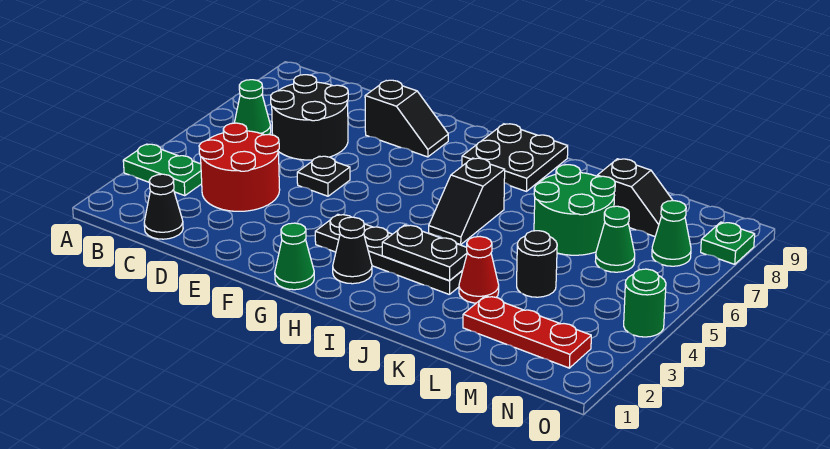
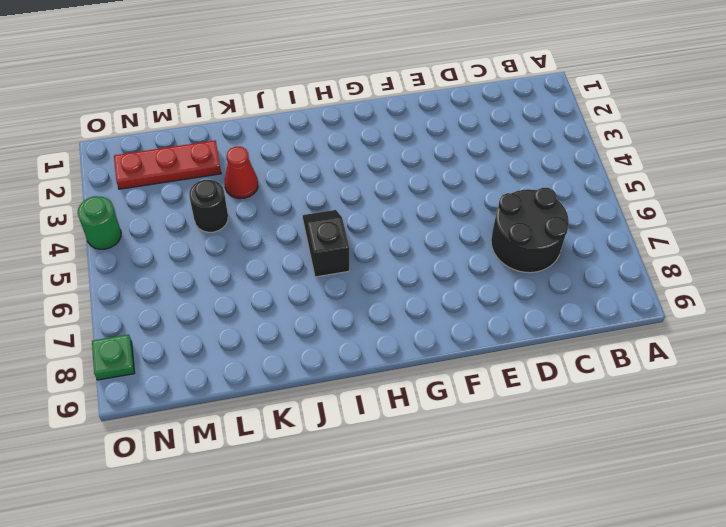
none -> green plate A3:B3 level 1
none -> green cone B6 level 1
none -> black cone C1 level 1

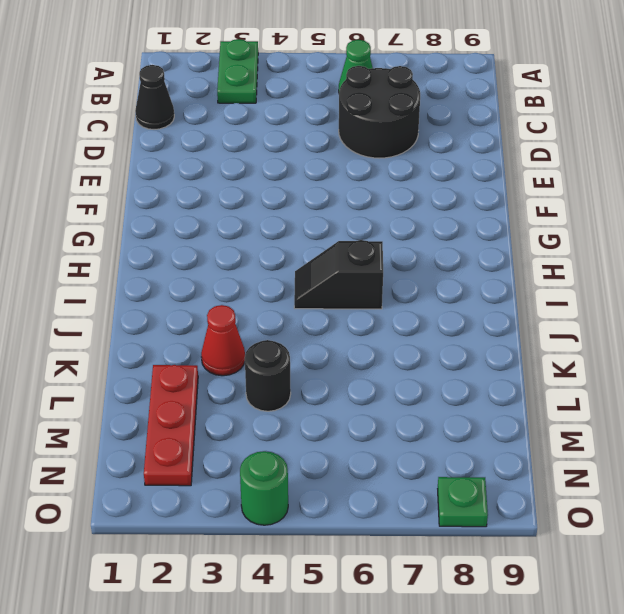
none -> red round brick C3:D4 level 1
none -> black plate E5 level 1
none -> black slope E8:F8 level 1 top E

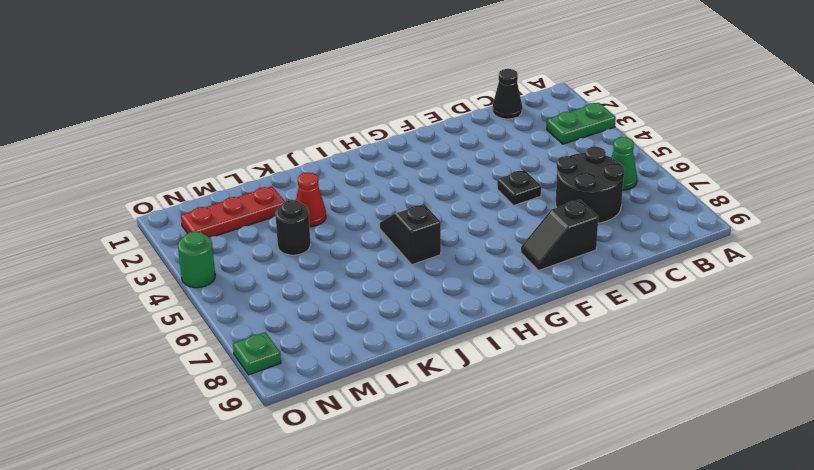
none -> red round brick C3:D4 level 1
none -> green cone G1 level 1
none -> black plate G3:J3 level 1

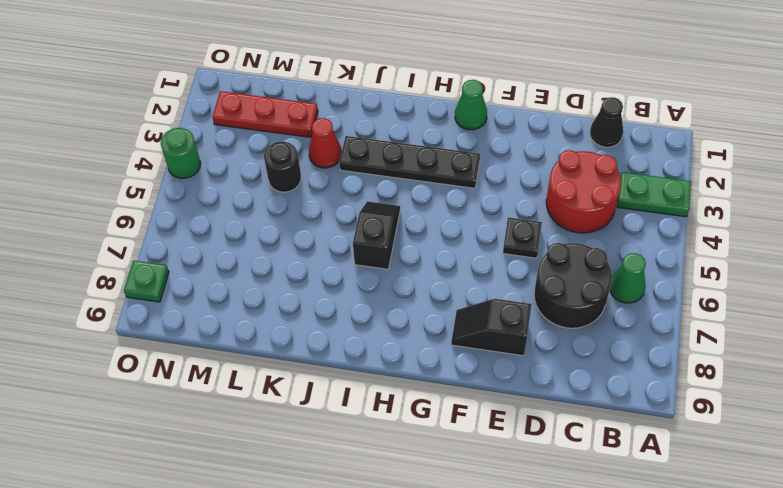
none -> black cone H2 level 1
none -> black plate H8:I9 level 1
none -> green round brick K6:L7 level 1

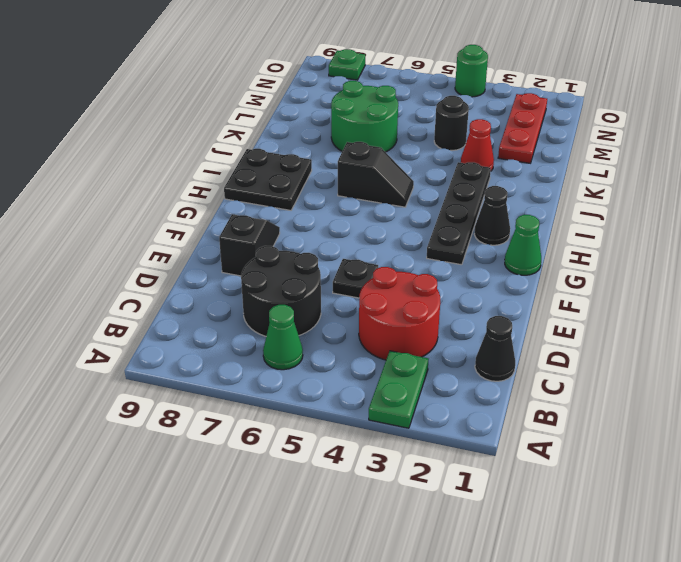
none -> black slope L8:M8 level 1 top L
none -> green cone M6 level 1
none -> green cone N7 level 1

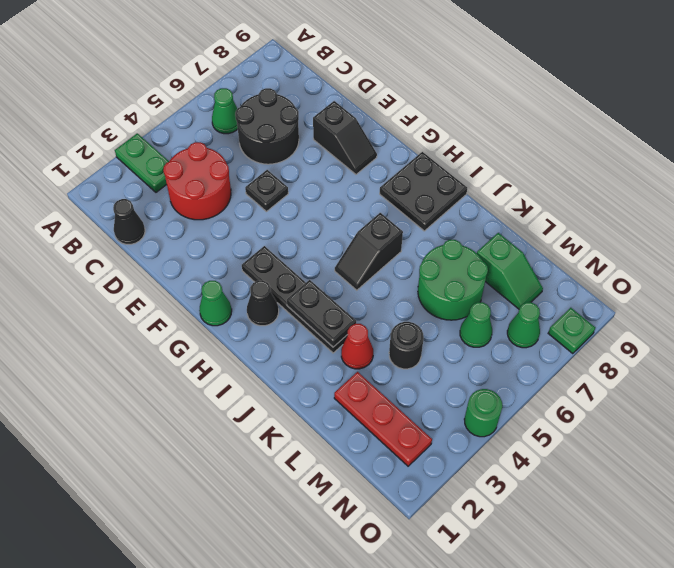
green slope L8:M8 level 1 top L -> black slope L8:M8 level 1 top L

